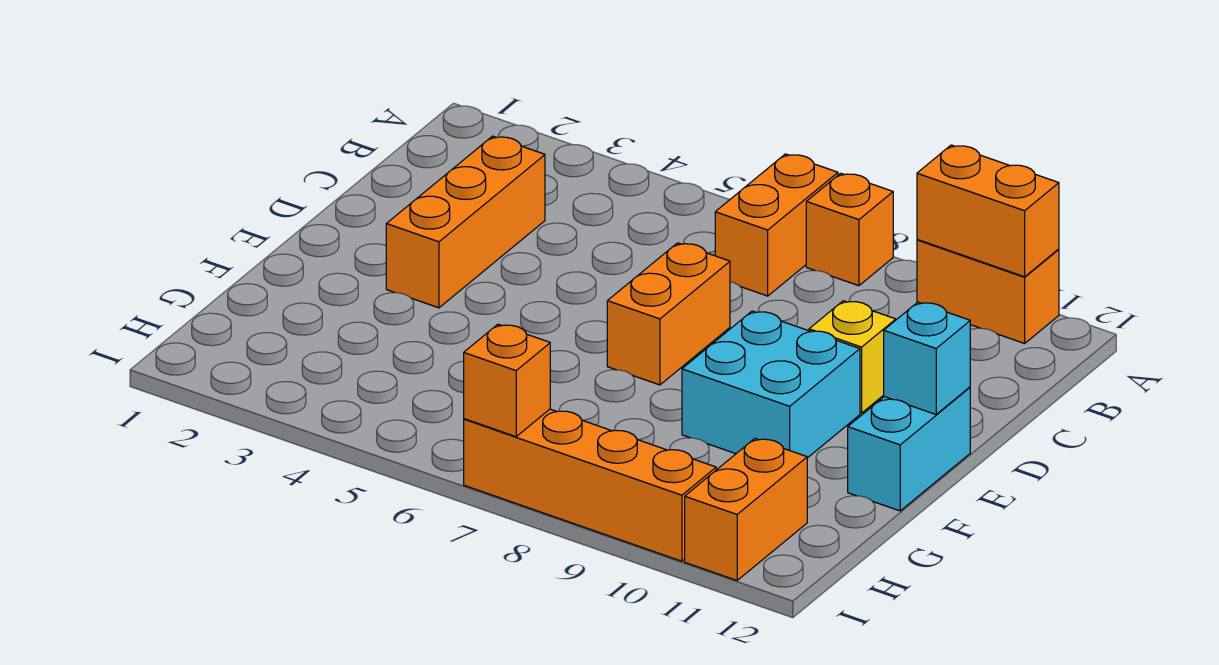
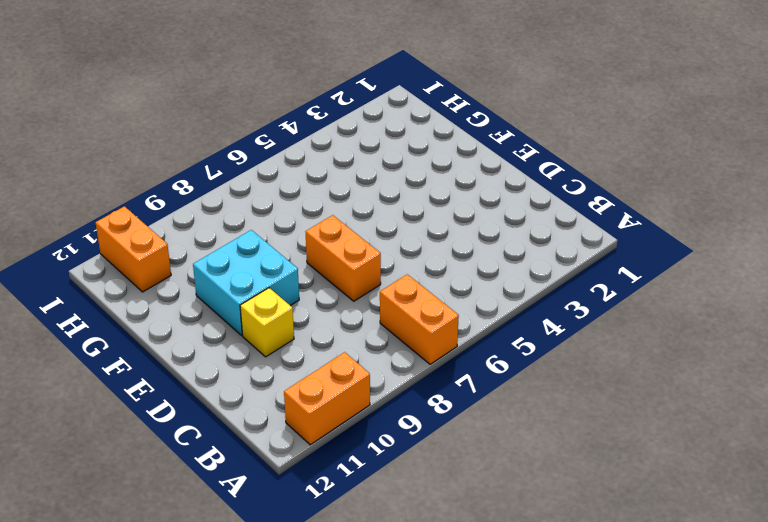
none -> orange brick A8 level 1
none -> orange brick C3:E3 level 1
none -> cyan brick E12:F12 level 1

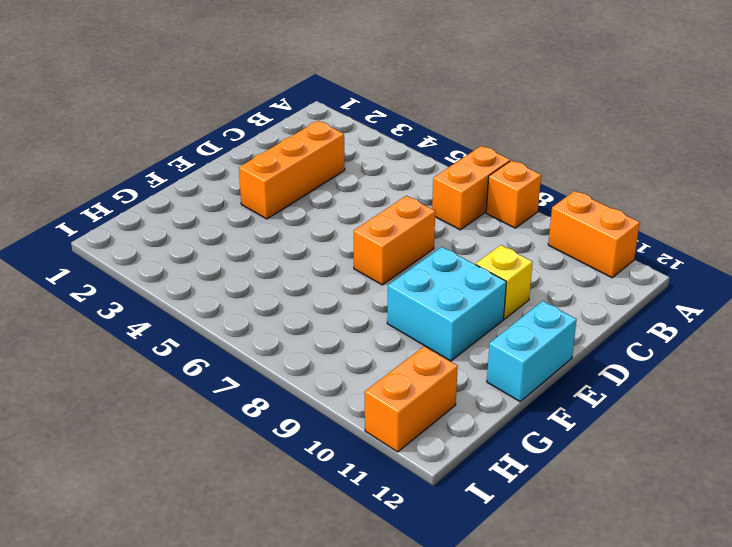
none -> orange brick I7:I10 level 1
none -> orange brick A10:A11 level 2
none -> cyan brick E12 level 2

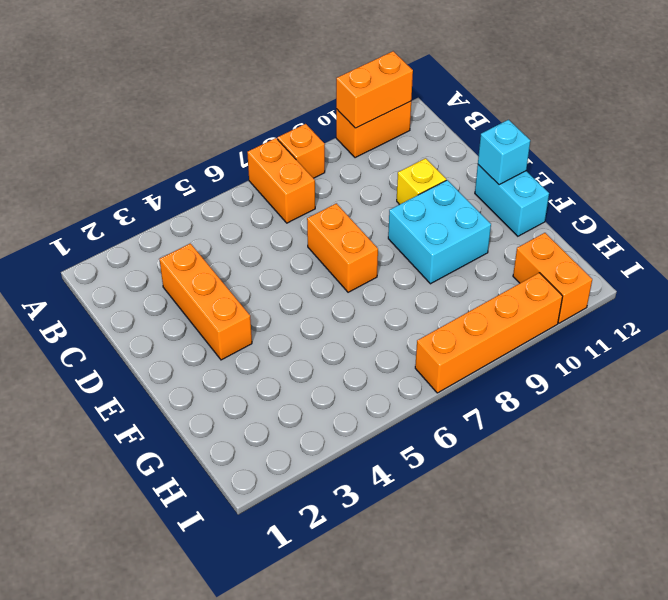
none -> orange brick I7 level 2

